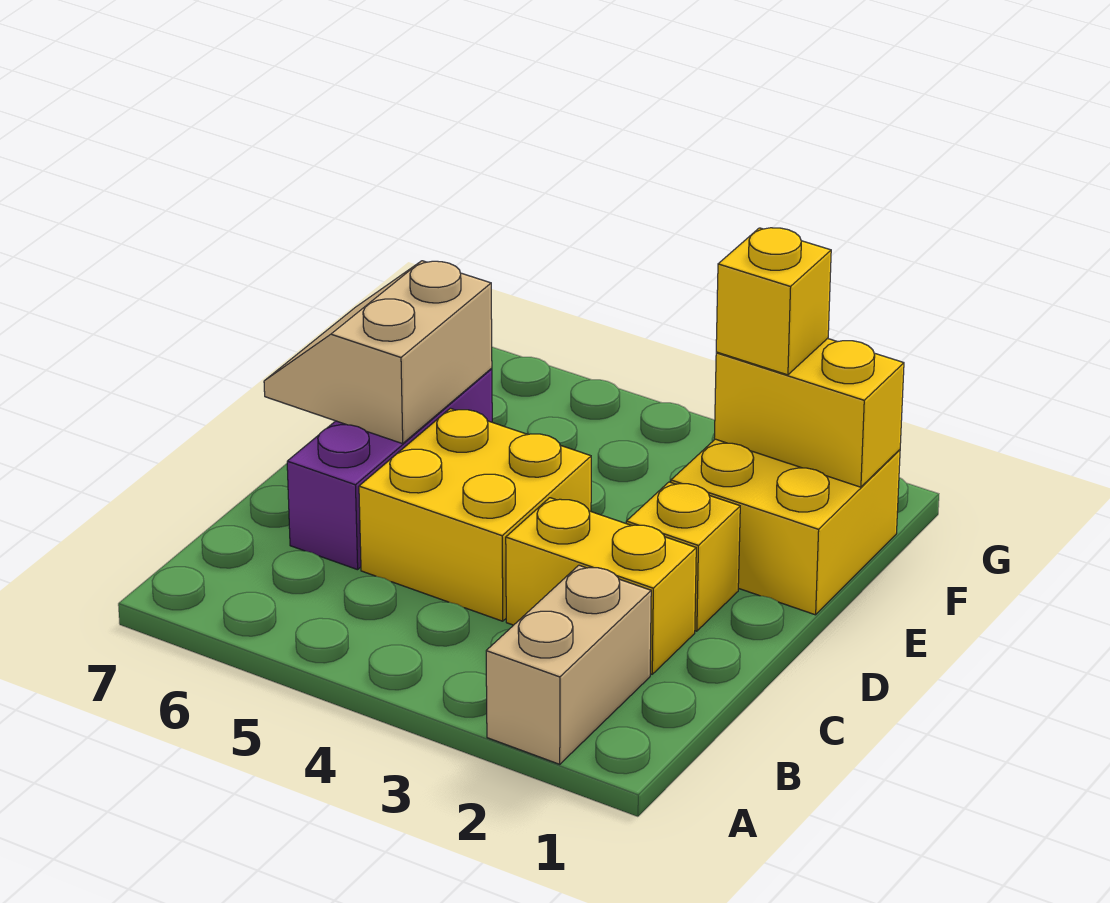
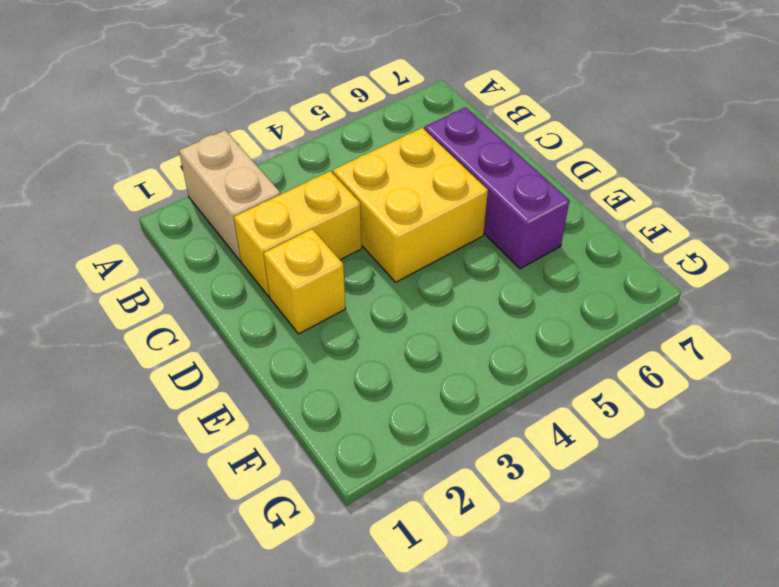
none -> yellow brick E1:F2 level 1
none -> tan slope D6:E7 level 2 top 6

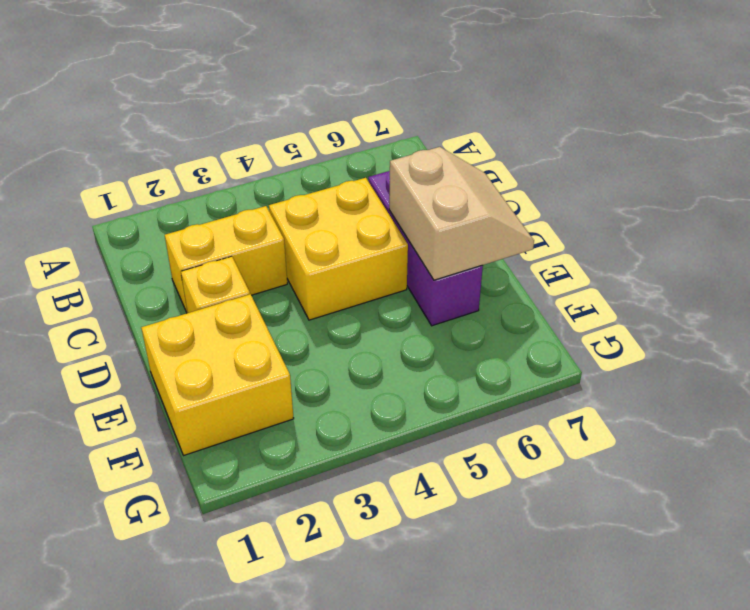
none -> tan brick A2:B2 level 1
none -> yellow brick F1:F2 level 2

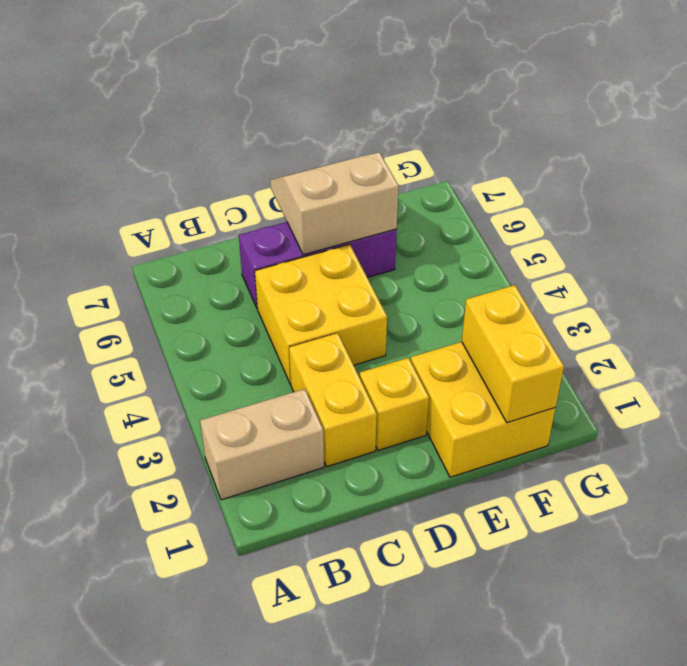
none -> yellow brick F2 level 3

